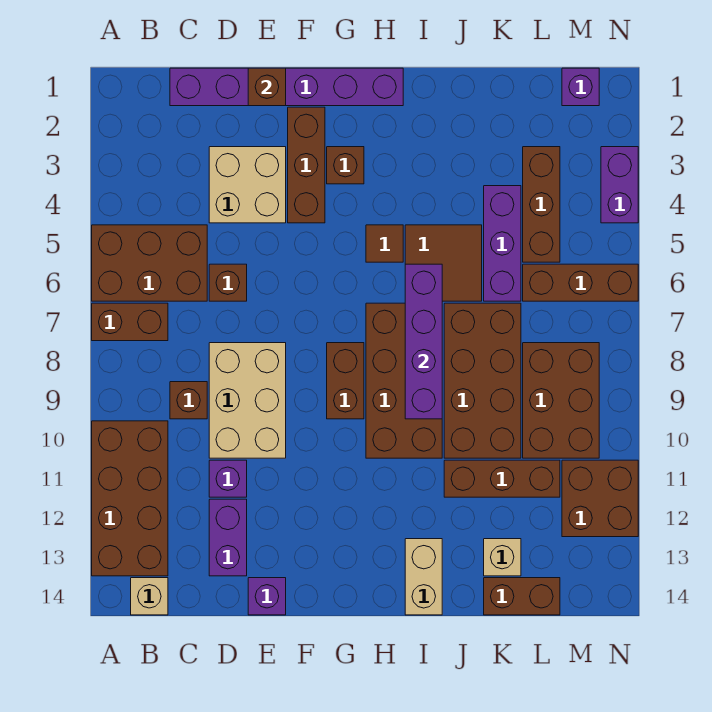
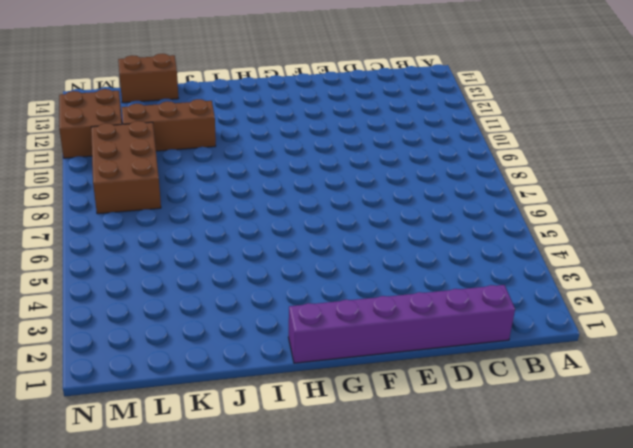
none -> brown brick A5:C6 level 1
none -> brown brick A7:B7 level 1
none -> brown brick A10:B13 level 1
none -> tan brick B14 level 1

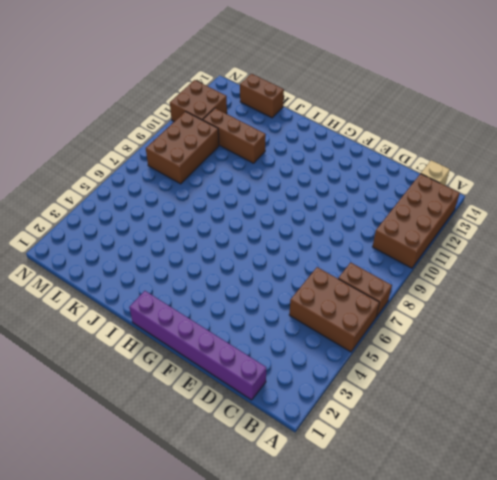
none -> brown brick C9 level 1
none -> tan brick D3:E4 level 1
none -> brown brick D6 level 1
none -> tan brick D8:E10 level 1

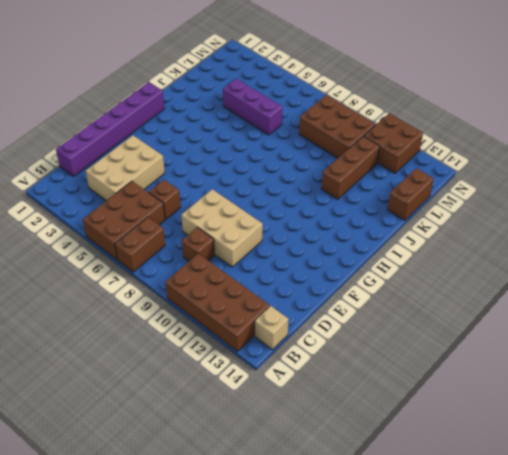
tan brick C3:E4 level 1 -> tan brick D3:E4 level 1
none -> purple brick D11 level 1
none -> purple brick D12:D13 level 1
none -> purple brick E14 level 1
none -> brown brick F2:F4 level 1

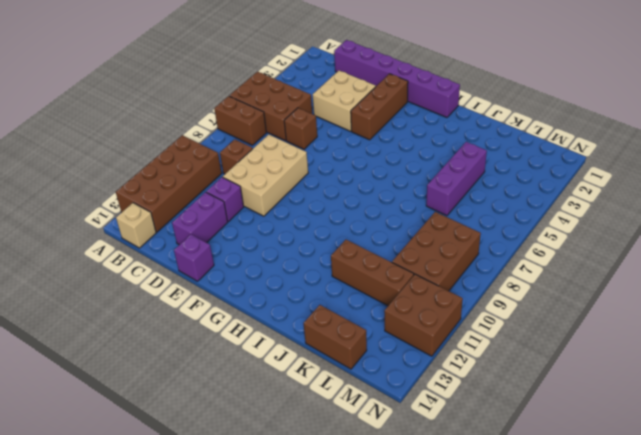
none -> brown brick G3 level 1
none -> brown brick G8:G9 level 1
none -> brown tile H5 level 1
none -> brown brick H7:I10 level 1

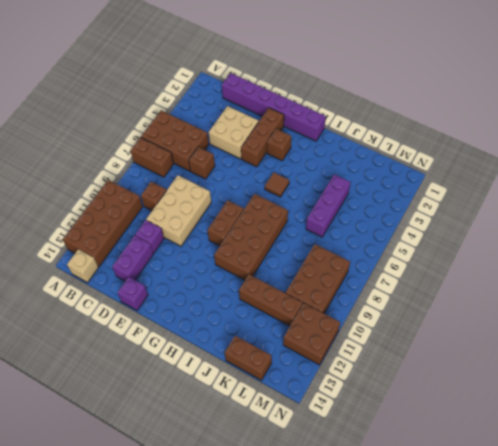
none -> brown tile I5:J6 level 1
none -> tan brick I13:I14 level 1
none -> brown brick J7:K10 level 1
none -> tan brick K13 level 1

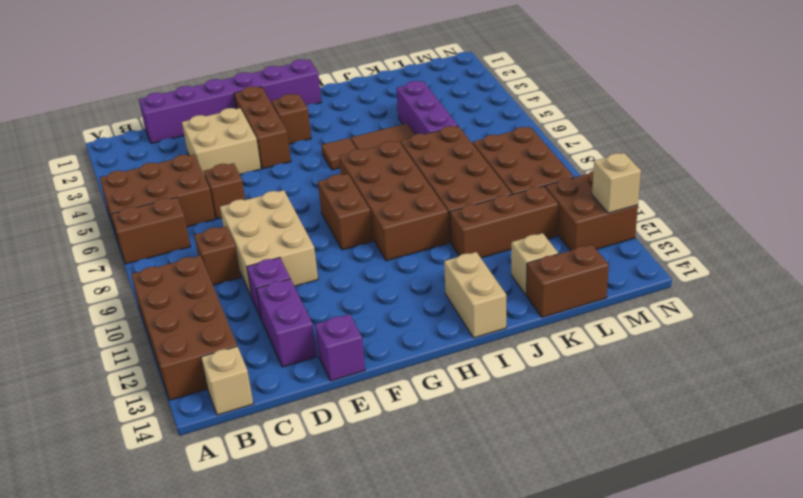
tan brick N12 level 2 -> none
none -> brown brick L3:L5 level 1
none -> brown brick L6:N6 level 1
none -> purple brick M1 level 1
none -> purple brick N3:N4 level 1

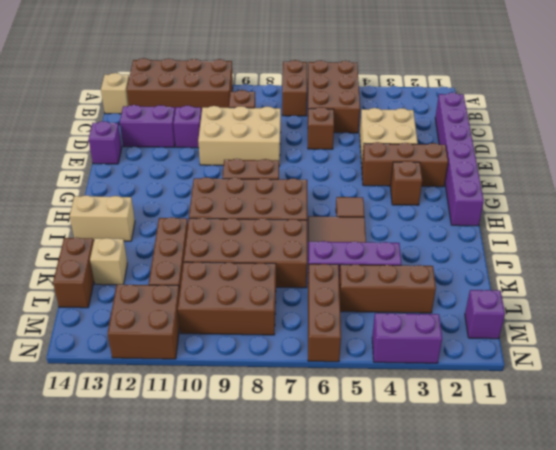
none -> brown brick E1 level 2
none -> purple brick I6:I9 level 2

